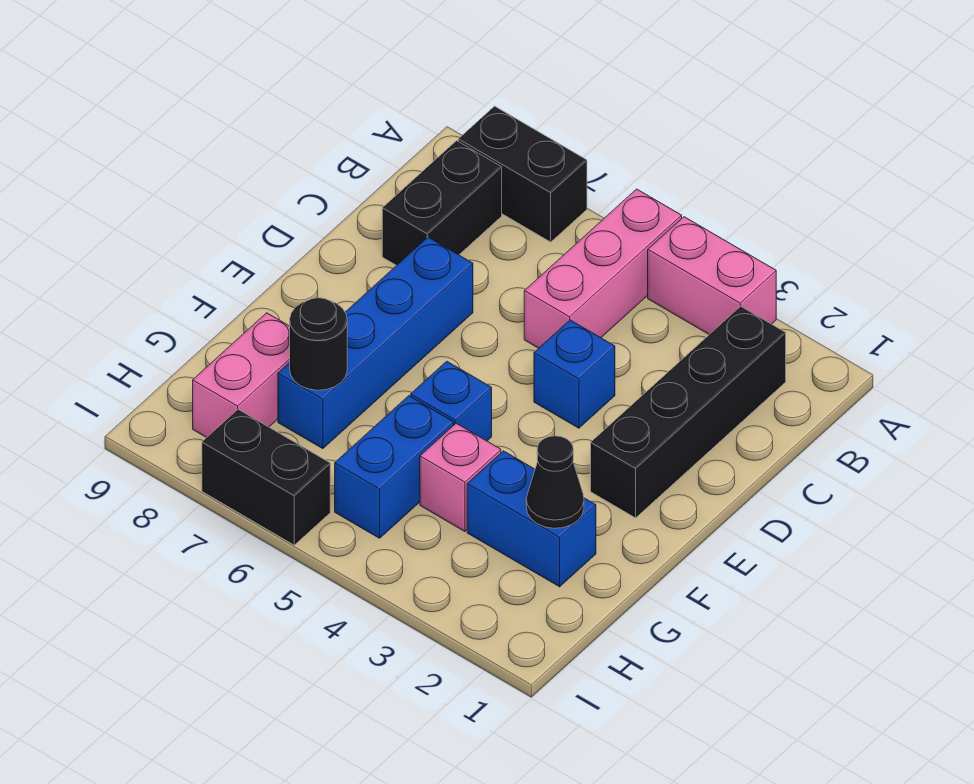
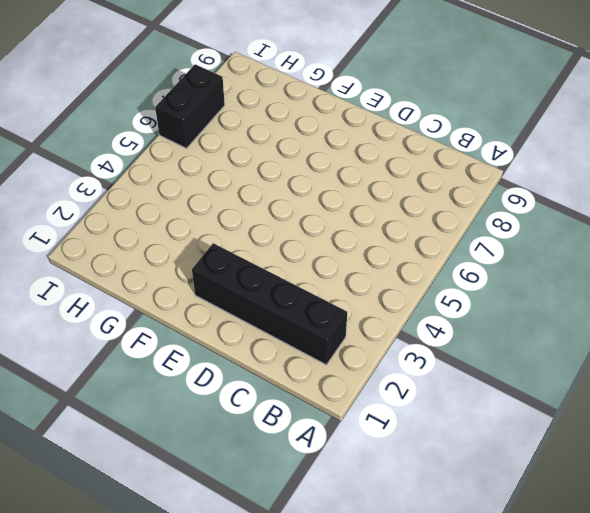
none -> pink brick A3:A4 level 1
none -> pink brick A5:C5 level 1
none -> black brick A7:A8 level 1

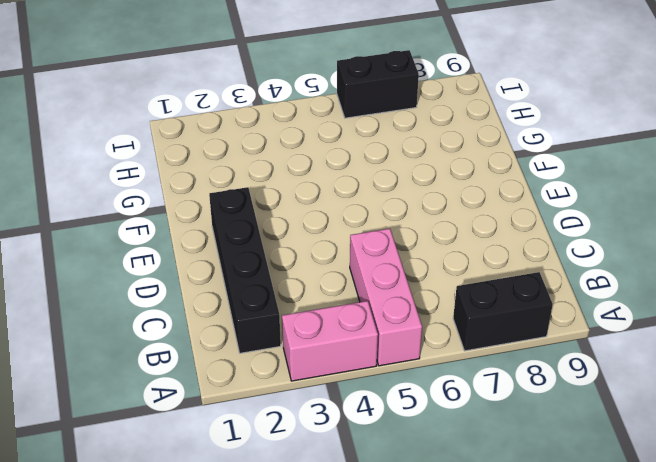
none -> black brick B8:C8 level 1
none -> blue brick D4 level 1
none -> blue brick D7:G7 level 1

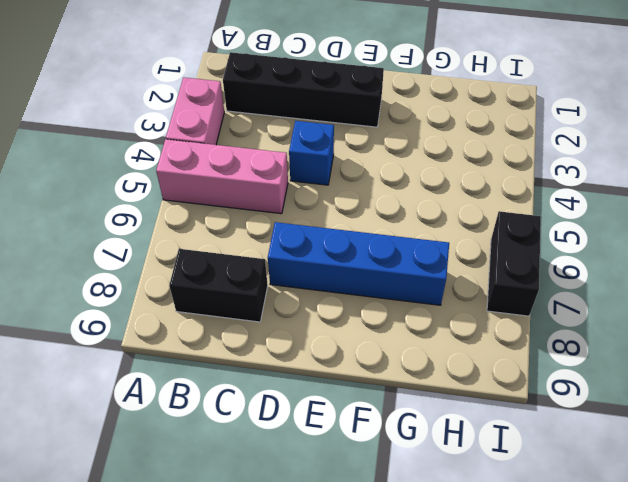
none -> black brick A7:A8 level 1
none -> blue brick F5 level 1
none -> blue brick G2:G3 level 1

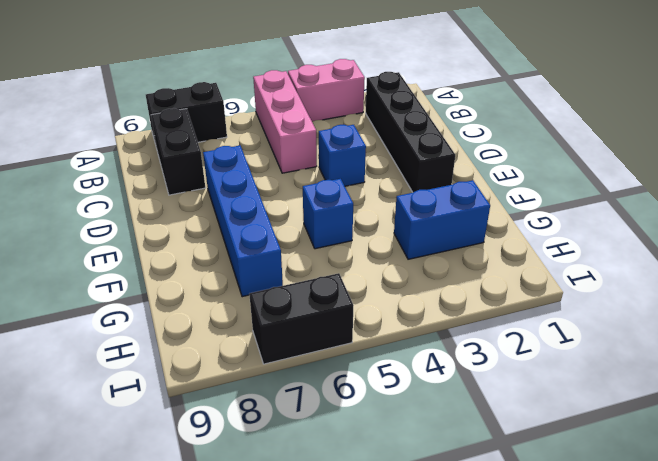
none -> pink brick G4 level 1
none -> blue brick G5:H5 level 1
none -> pink brick G8:H8 level 1

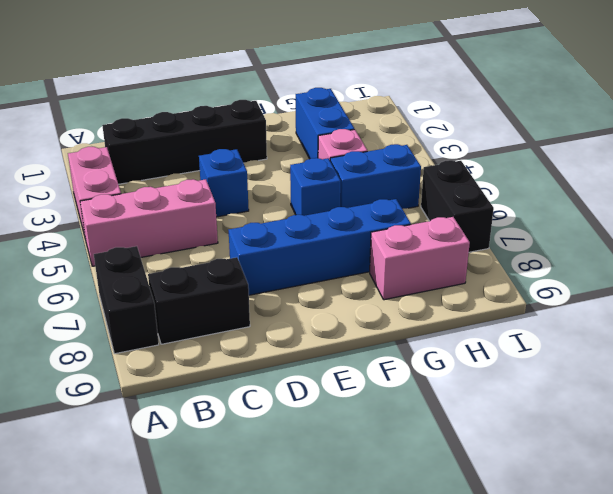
none -> black cone G2 level 2
none -> black round brick G7 level 2

